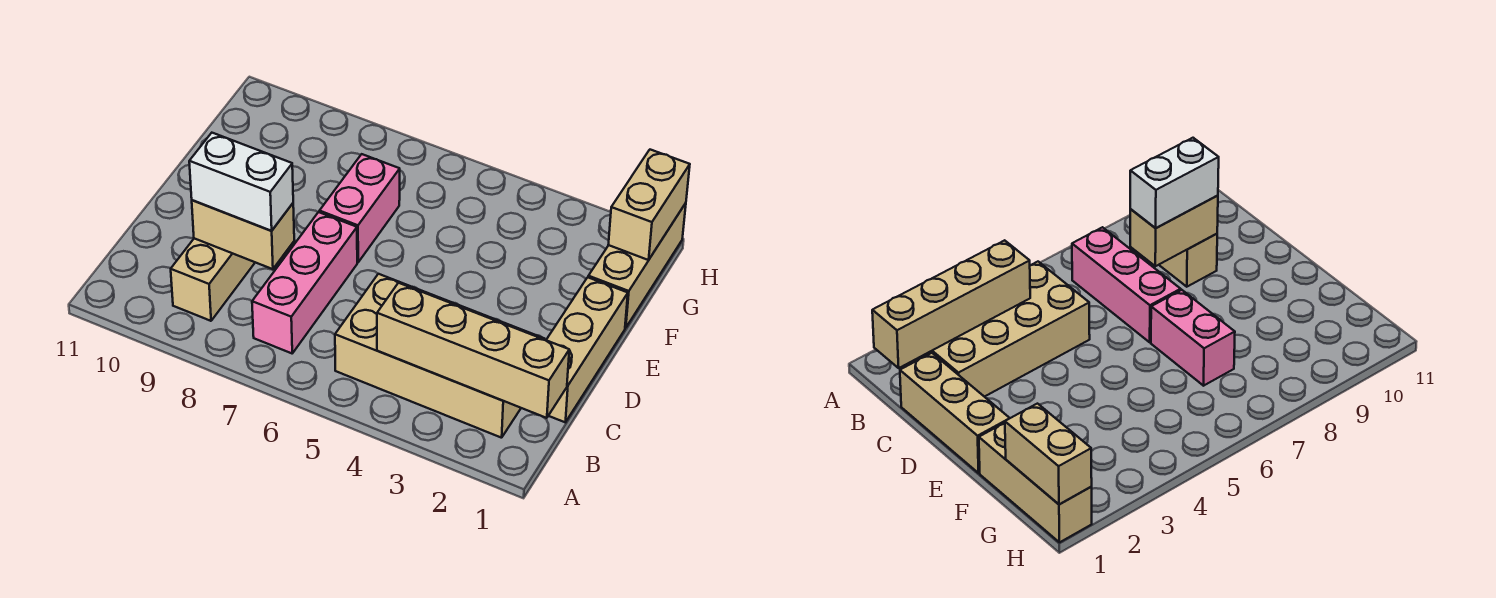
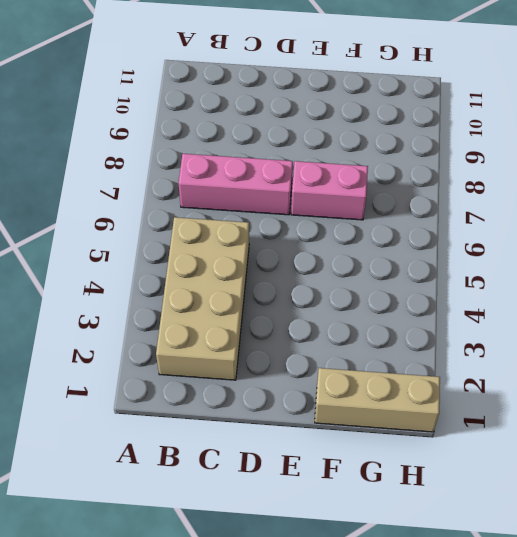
none -> tan brick B9:C9 level 1
none -> tan brick C1:E1 level 1

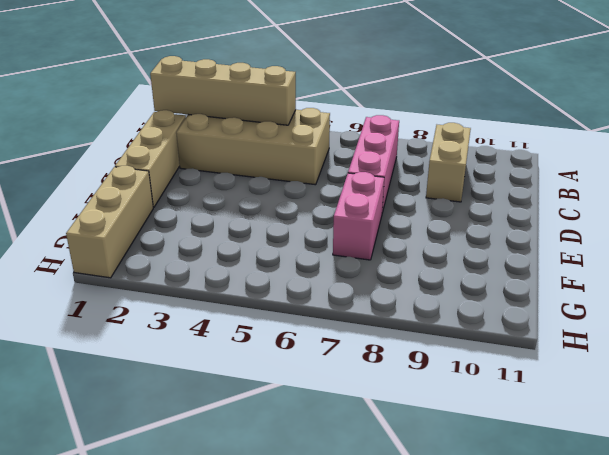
none -> tan brick C8:C9 level 2
none -> tan brick G1:H1 level 2

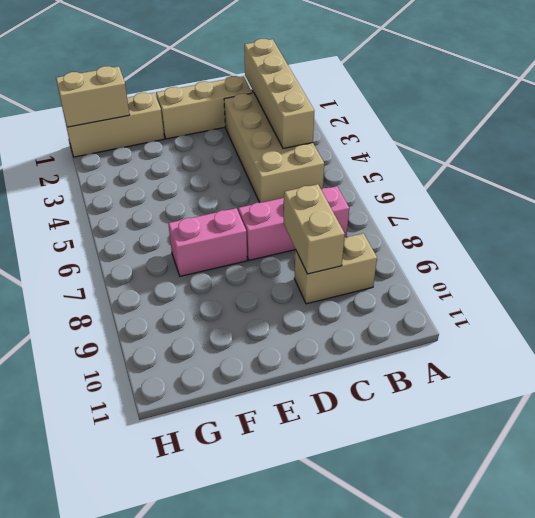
none -> white brick C8:C9 level 3

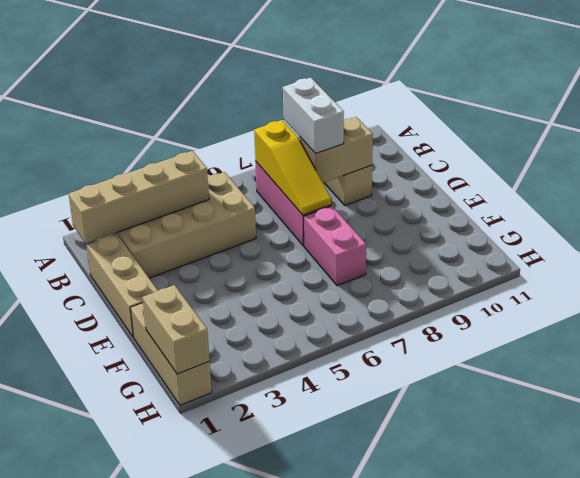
yellow slope B7:D7 level 2 top B -> none
white brick B8:C8 level 3 -> white brick C8:C9 level 3

